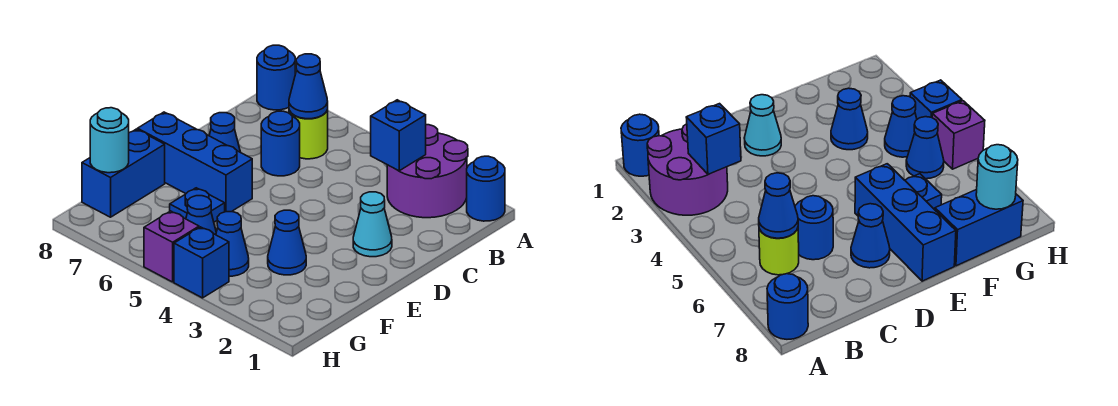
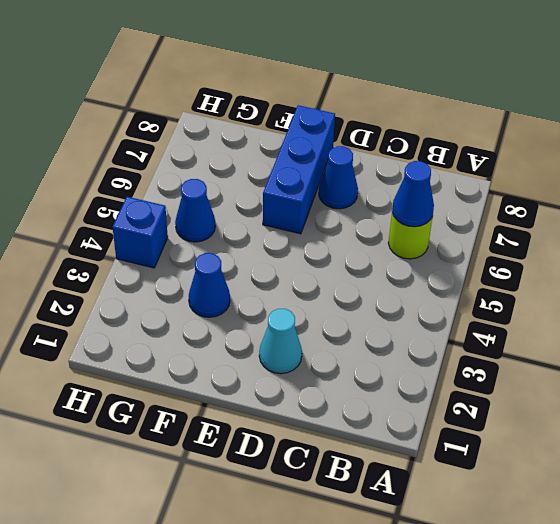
none -> blue round brick A1 level 1
none -> purple round brick A2:B3 level 1
none -> blue round brick A8 level 1

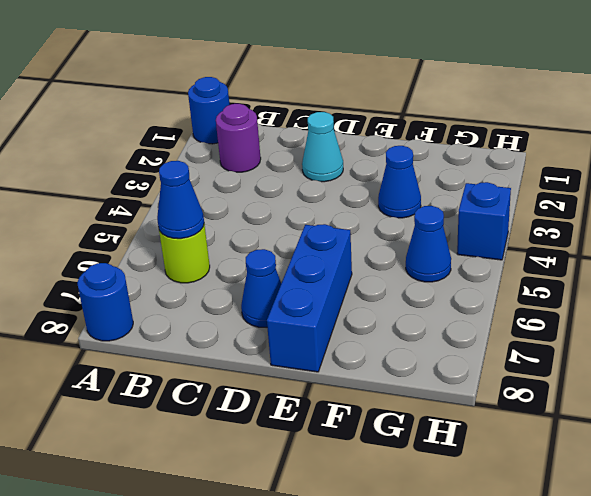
purple round brick B2 level 1 -> purple round brick A2:B3 level 1
none -> blue round brick C6 level 1
none -> blue plate F6 level 1
none -> blue brick F8:G8 level 1

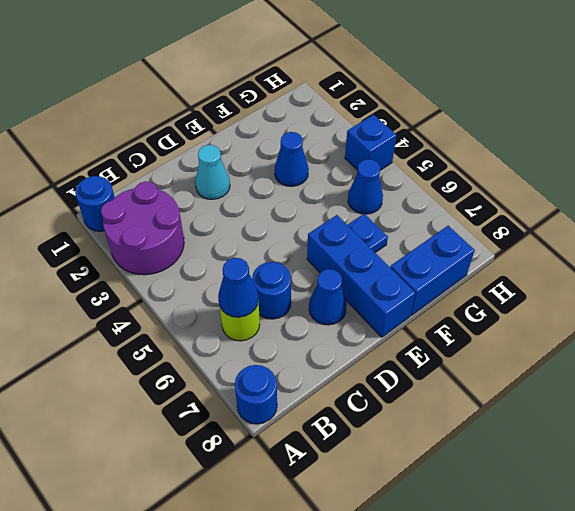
none -> blue cone G4 level 1
none -> purple brick H5 level 1
none -> blue brick B3 level 2

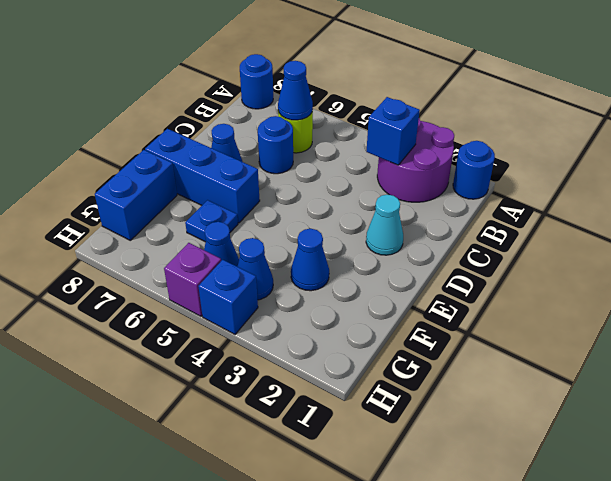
none -> cyan round brick G8 level 2

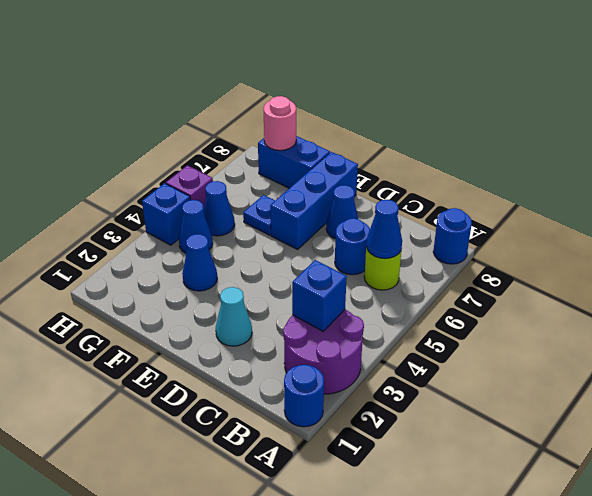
pink round brick G8 level 2 -> cyan round brick G8 level 2

